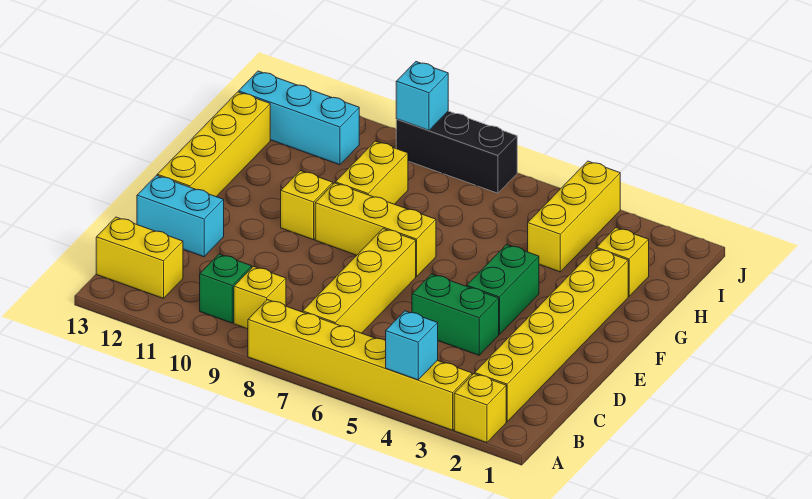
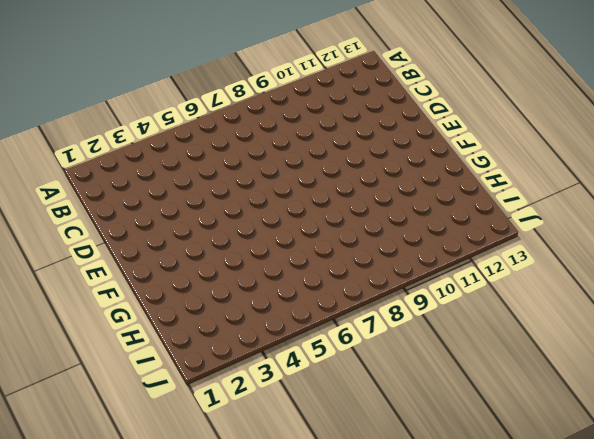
none -> yellow brick A2 level 1
none -> yellow brick A3:A8 level 1
none -> yellow brick B2:G2 level 1

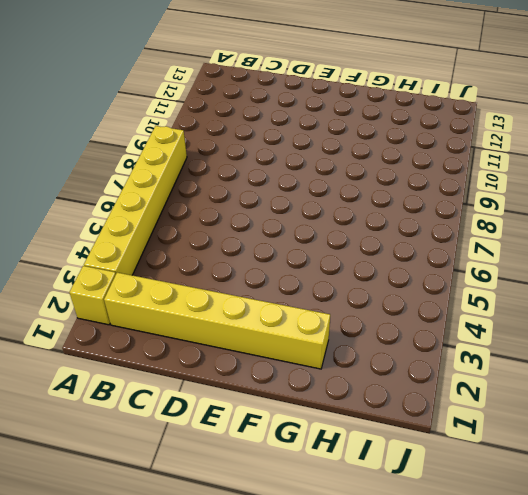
none -> yellow brick B7:E7 level 1
none -> yellow brick B9 level 1
none -> green brick B10 level 1

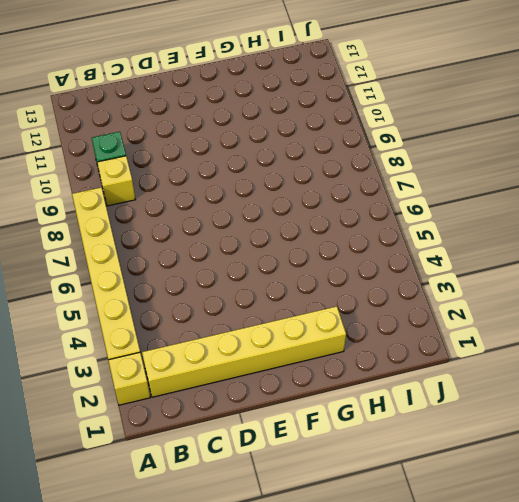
none -> yellow brick B7:E7 level 1
none -> yellow brick B12:B13 level 1
none -> green brick D4:D5 level 1

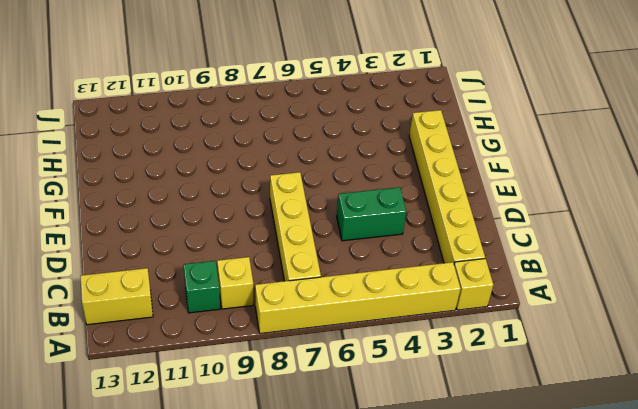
none -> cyan brick D12:D13 level 1
none -> green brick E4:F4 level 1
none -> yellow brick E13:H13 level 1

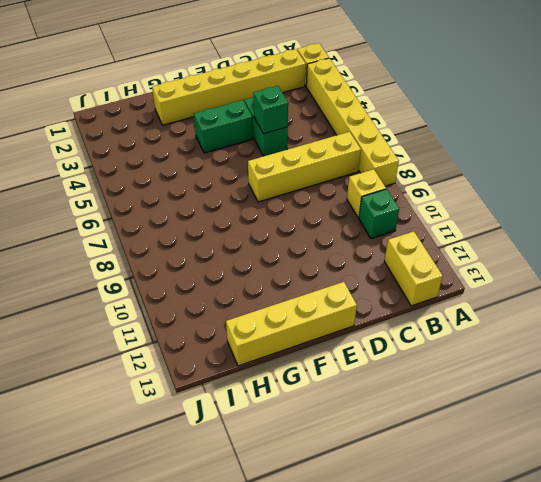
green brick D5 level 2 -> none
none -> cyan brick D12:D13 level 1
none -> yellow brick F7:F9 level 1
none -> yellow brick F10 level 1

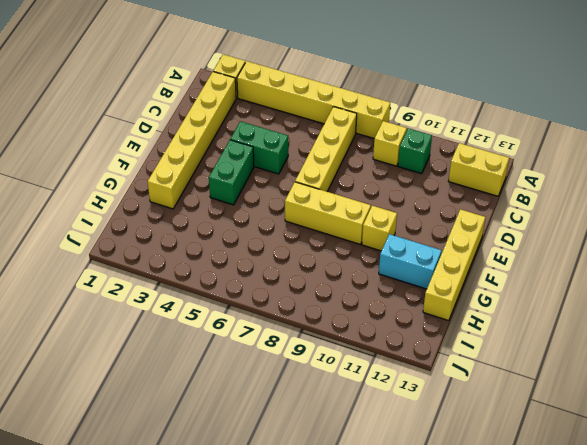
cyan brick G11:G12 level 1 -> cyan brick D12:D13 level 1
none -> yellow brick G9:H9 level 1
none -> yellow brick H2 level 1
none -> yellow brick H4:J4 level 1

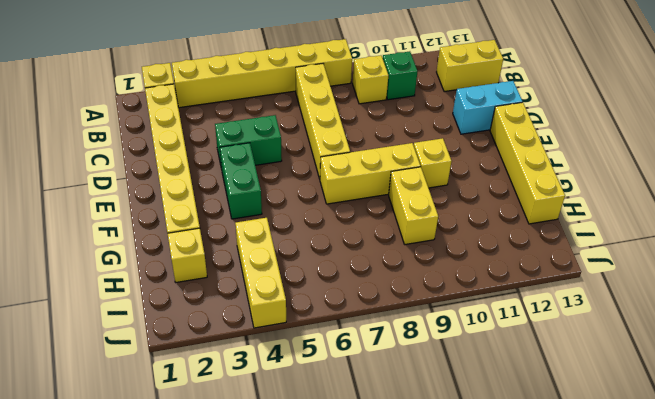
none -> cyan brick I11:I13 level 1
none -> black brick J7:J9 level 1
none -> cyan brick A4 level 2

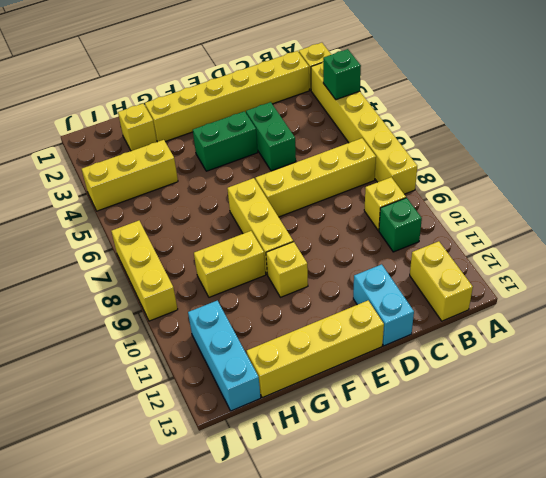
green brick A4 level 2 -> cyan brick A4 level 2
yellow brick J7:J9 level 1 -> black brick J7:J9 level 1
none -> cyan brick J9 level 2

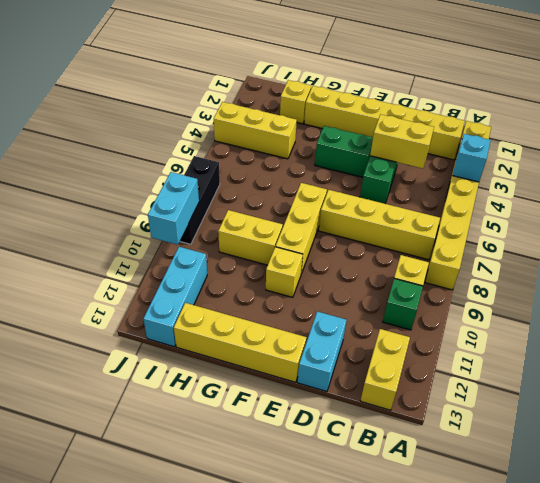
yellow brick C4:D4 level 2 -> none
cyan brick J9:J10 level 2 -> cyan brick J9 level 2

